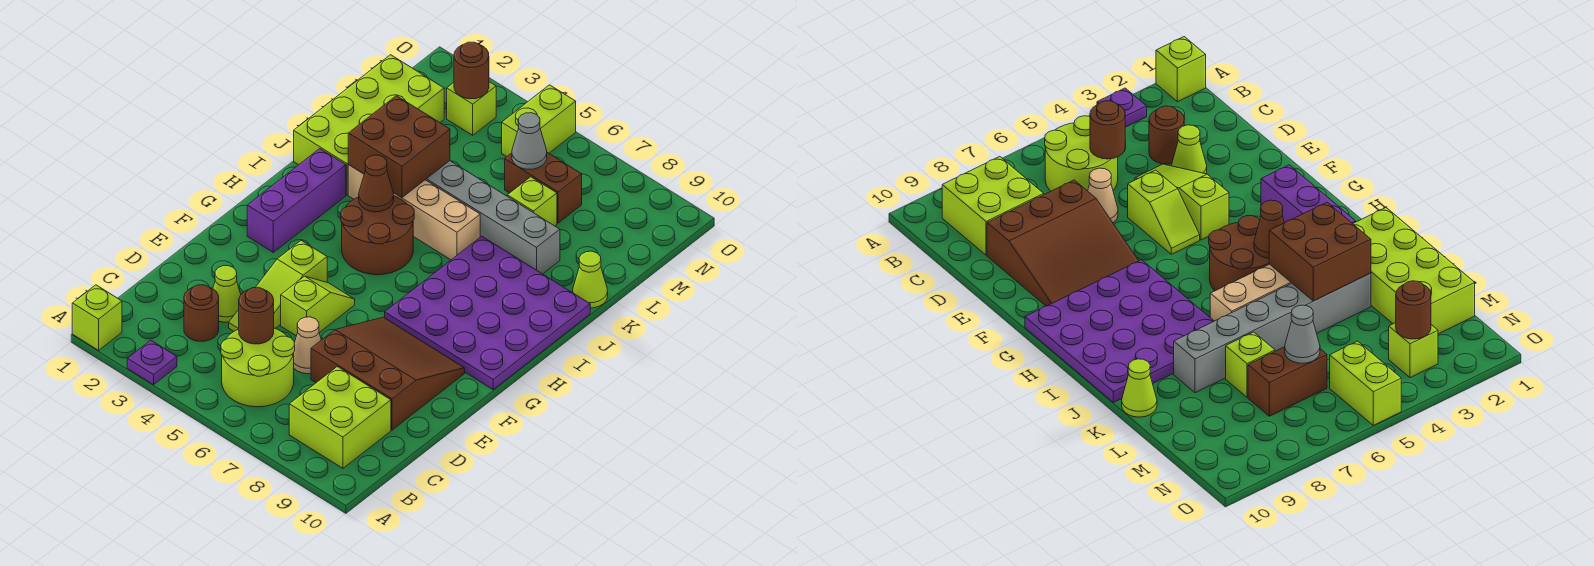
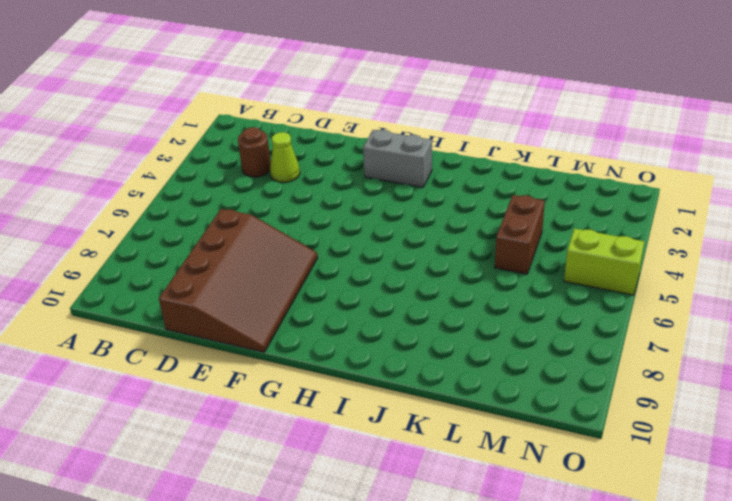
brown slope D7:F10 level 1 top D -> brown slope D7:F9 level 1 top D
grey brick G2:H2 level 1 -> purple brick G2:I2 level 1
brown brick L4:L5 level 1 -> brown brick M6:M7 level 1
none -> lime brick A1 level 1
none -> purple plate A3 level 1
none -> lime round brick B5:C6 level 1

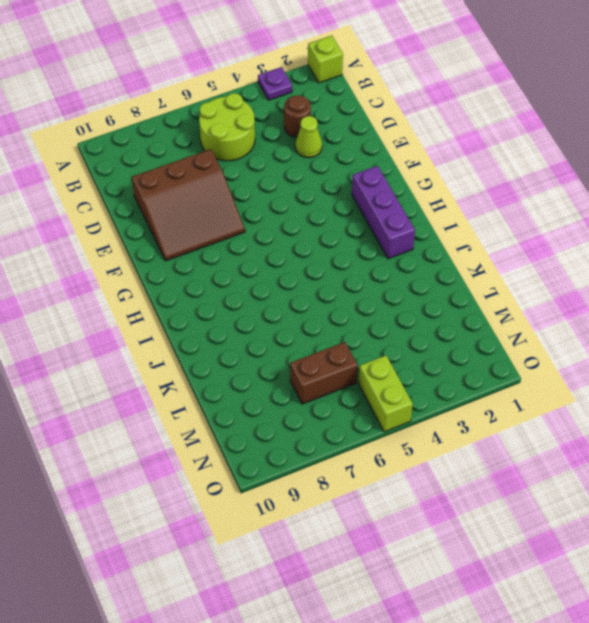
none -> lime brick B8:C9 level 1
none -> lime slope D4:F4 level 1 top F
none -> tan cone D6 level 1

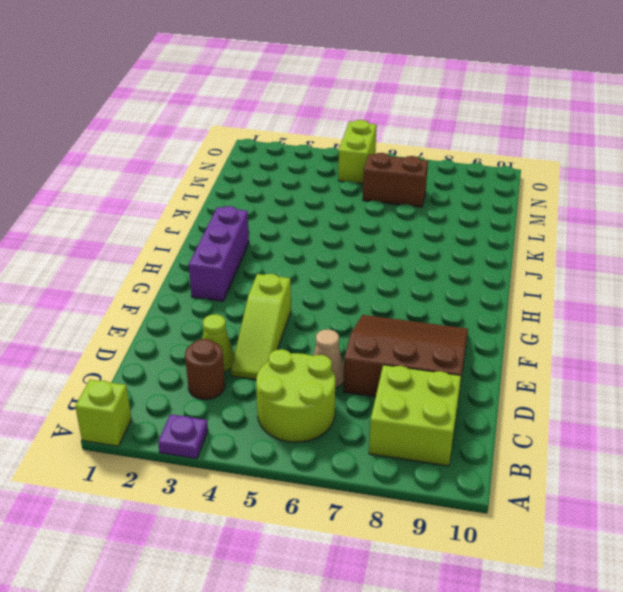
none -> lime slope E5:F5 level 1 top E
none -> purple plate G7:J10 level 1
none -> brown round brick H4:I5 level 1

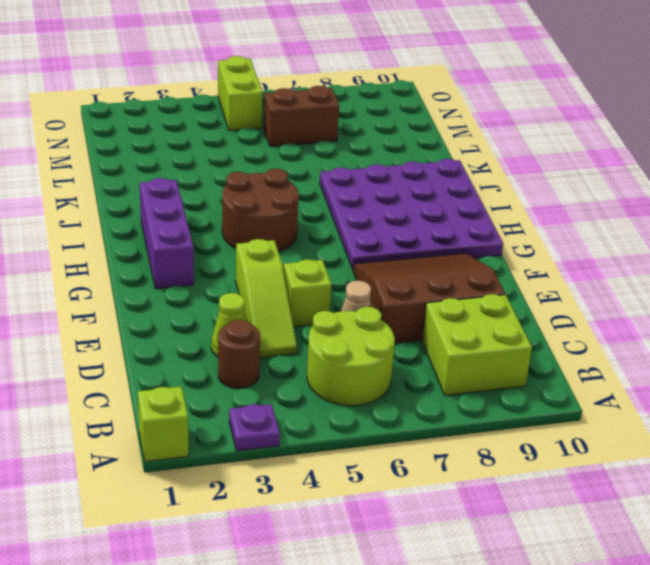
none -> lime brick J1:M2 level 1
none -> tan brick J3:J6 level 1
none -> grey brick K3:K8 level 1

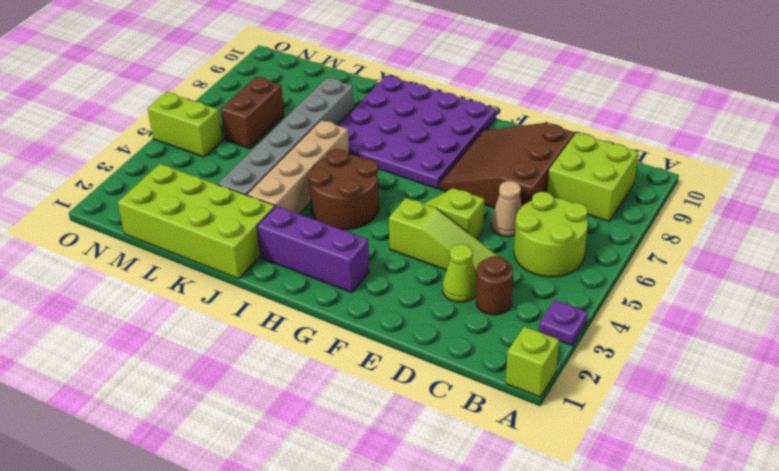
none -> lime cone K10 level 1
none -> lime brick L7 level 1
none -> lime brick N3 level 1

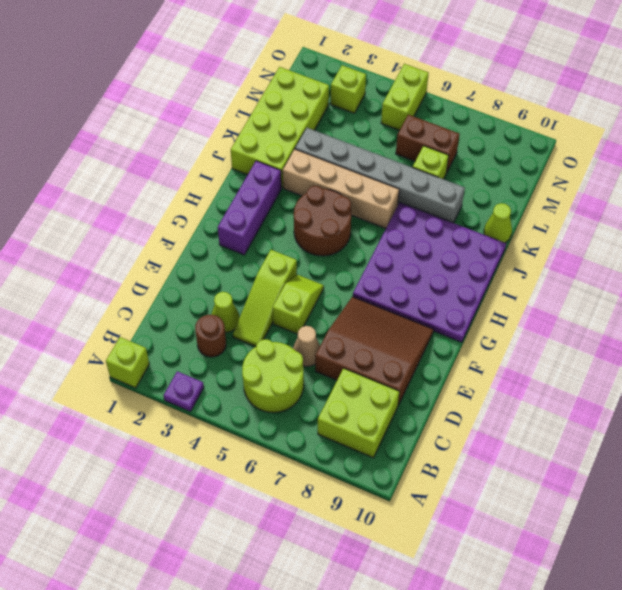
none -> brown round brick C5 level 2
none -> brown cone I4 level 2
none -> brown brick J3:K4 level 2

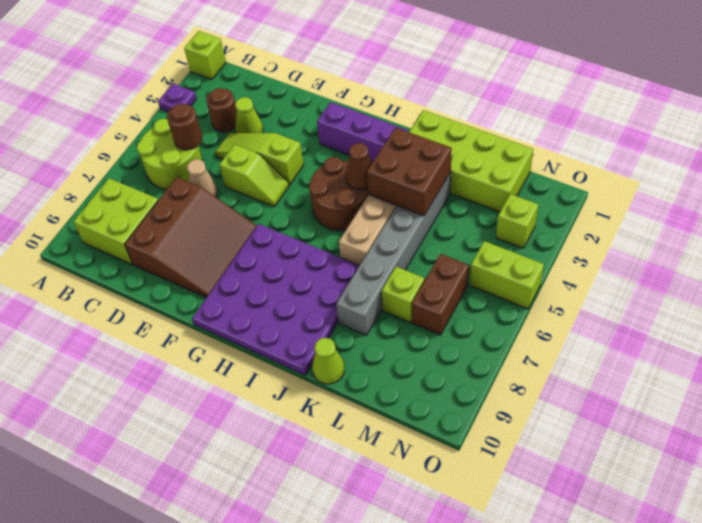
none -> grey cone M6 level 2
none -> brown round brick N3 level 2

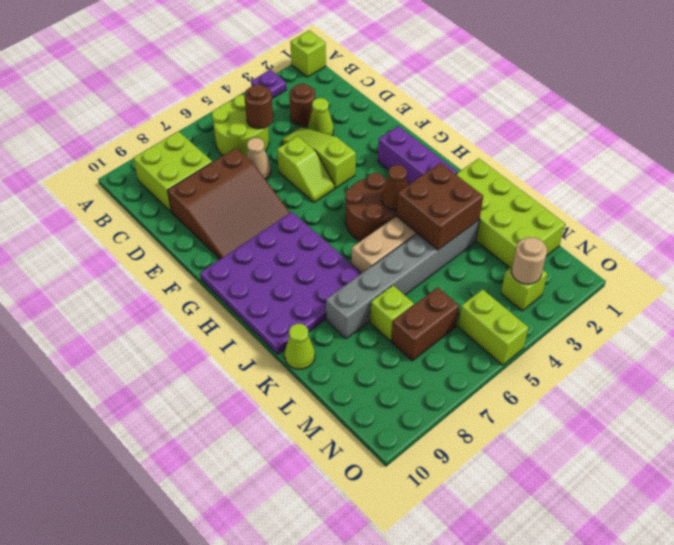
tan round brick N3 level 2 -> brown round brick N3 level 2
none -> grey cone M6 level 2

